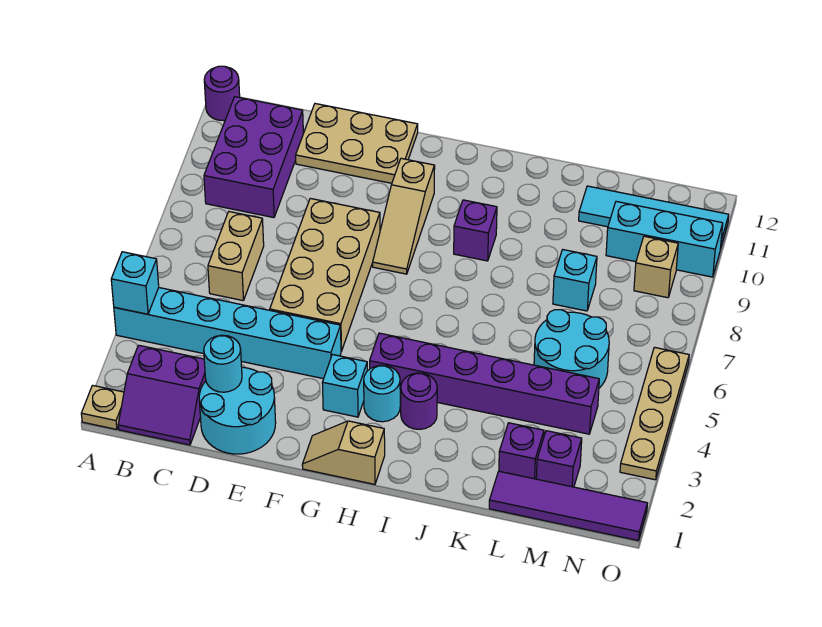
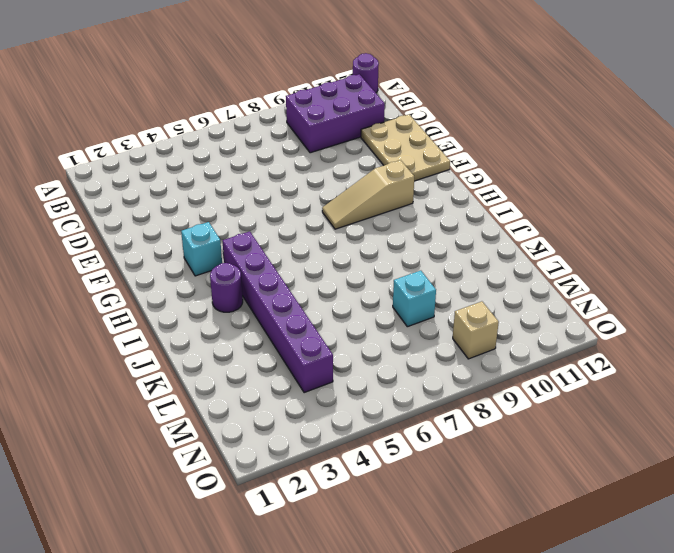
none -> tan plate A1 level 1
none -> cyan brick A4:F4 level 1
none -> purple slope B1:C2 level 1 top 2

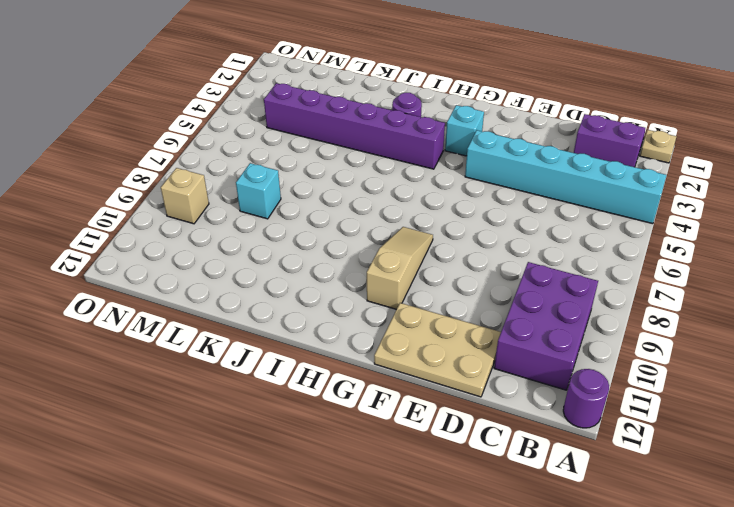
none -> tan brick C6:C7 level 1
none -> cyan round brick D1:E2 level 1
none -> tan brick E5:F8 level 1

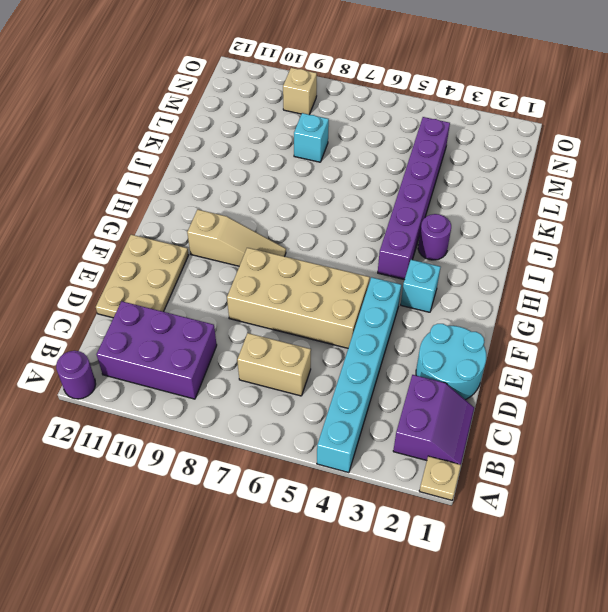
none -> tan slope G1:H1 level 1 top H
none -> cyan round brick H3 level 1
none -> purple brick I9 level 1

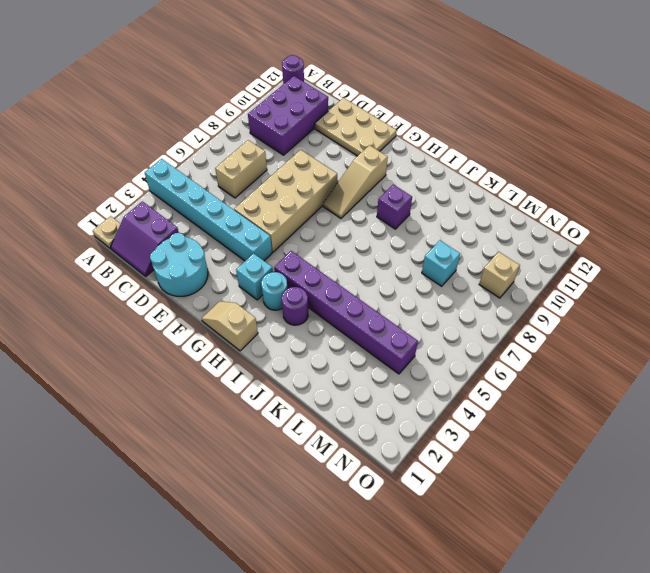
none -> purple tile L1:O1 level 1
none -> purple brick L2 level 1
none -> cyan round brick L5:M6 level 1

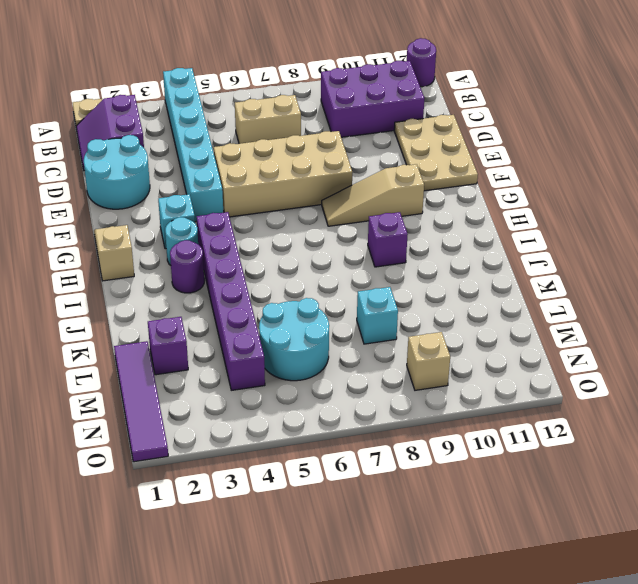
none -> cyan tile L11:O11 level 1
none -> purple brick M2 level 1
none -> cyan brick M10:O10 level 1

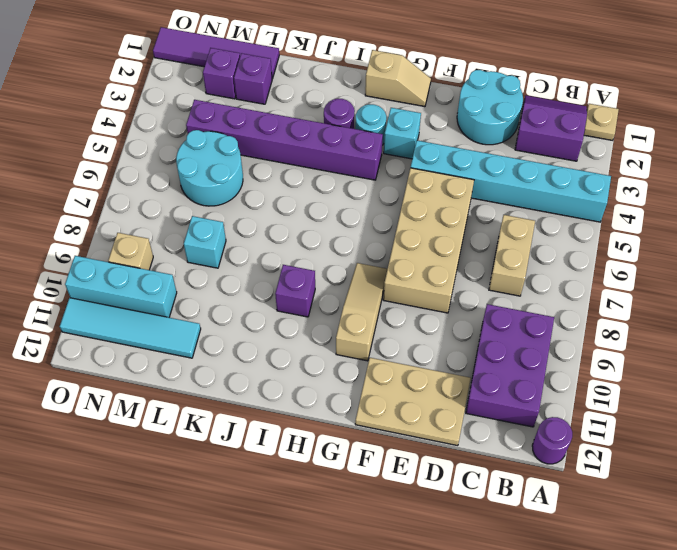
none -> tan plate O3:O6 level 1
none -> cyan brick A4 level 2
none -> cyan round brick D2 level 2

